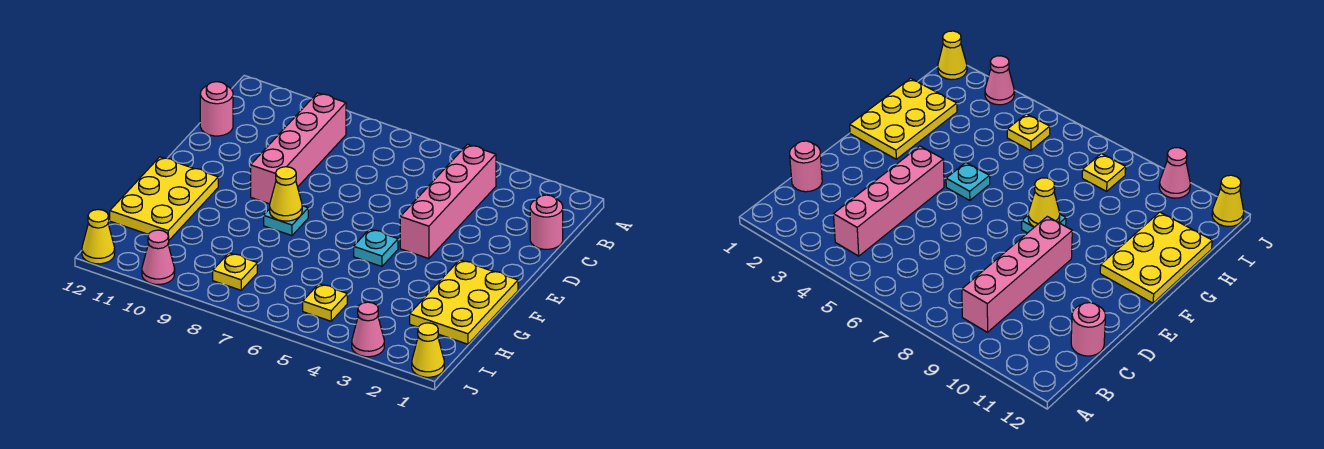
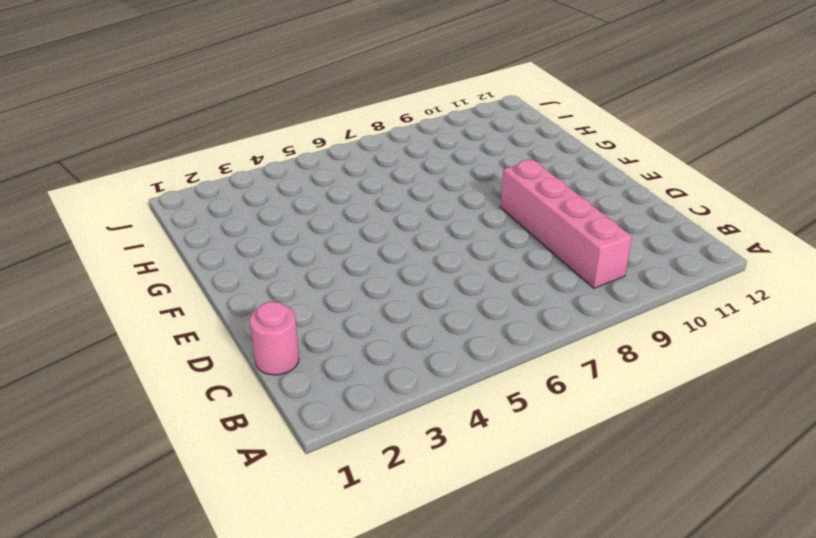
none -> pink brick B4:E4 level 1
none -> pink round brick C12 level 1
none -> yellow plate F1:H2 level 1

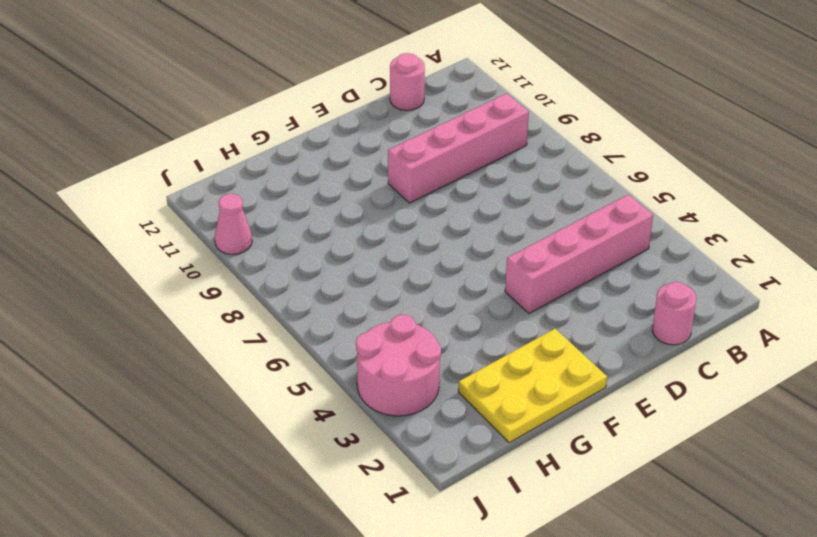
pink round brick I3:J4 level 1 -> pink cone J3 level 1
none -> cyan plate F5 level 1
none -> cyan plate F8 level 1
none -> yellow plate F11:H12 level 1

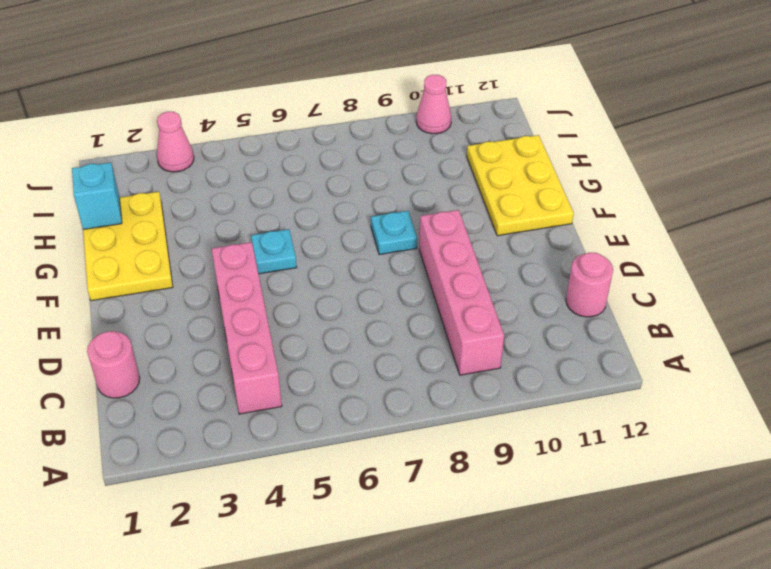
cyan brick H1 level 2 -> none
none -> yellow plate I5 level 1
none -> yellow plate I8 level 1
none -> yellow cone J1 level 1

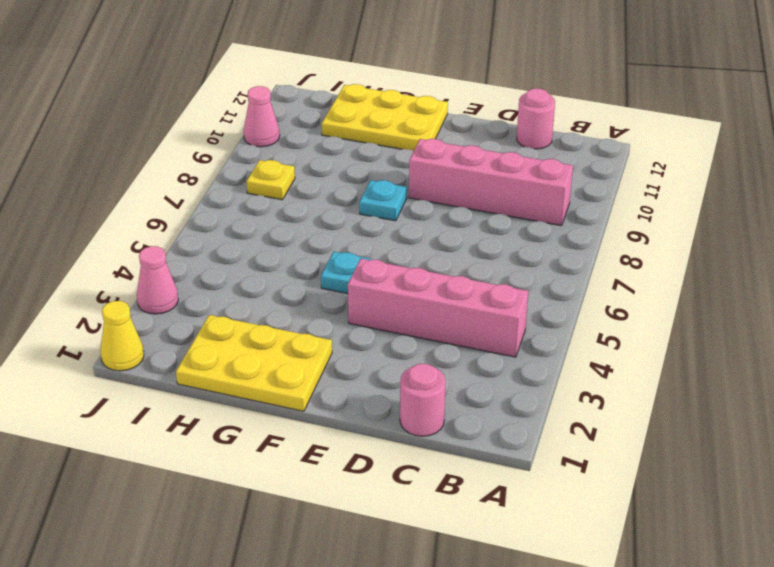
none -> yellow plate I5 level 1
none -> yellow cone J12 level 1
none -> yellow cone F8 level 2

